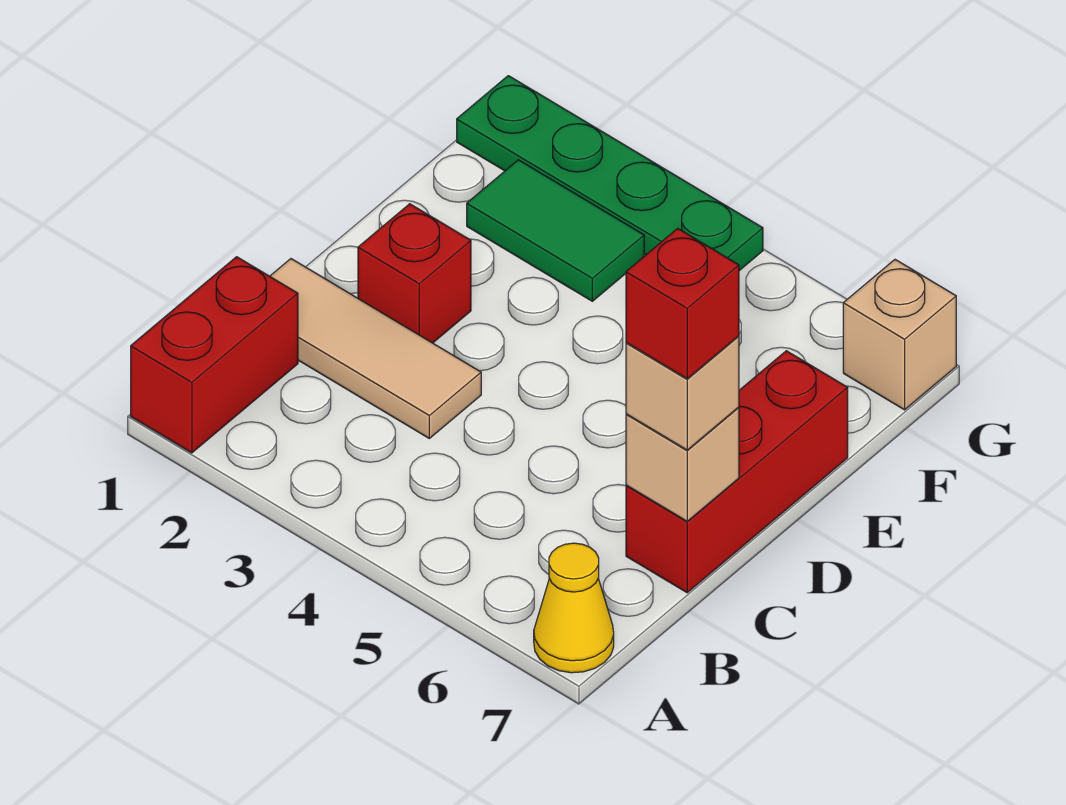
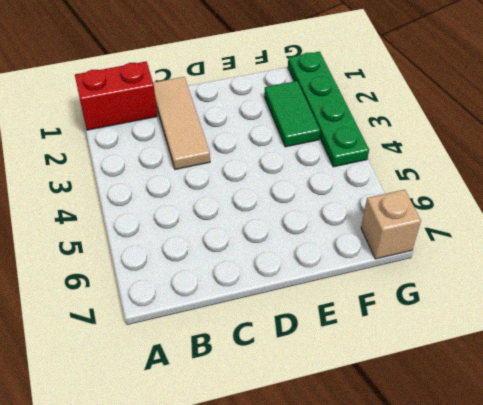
none -> yellow cone A7 level 1
none -> red brick C7:E7 level 1

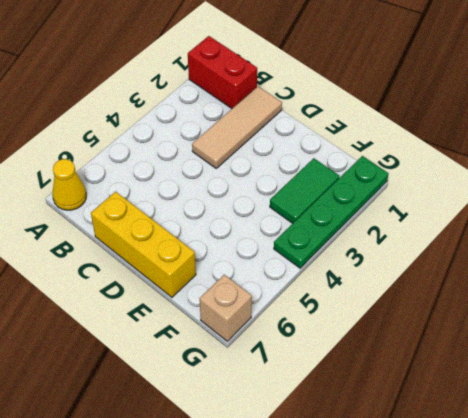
yellow brick C7:E7 level 1 -> red brick C7:E7 level 1
none -> red brick D2 level 1
none -> tan brick C7 level 2

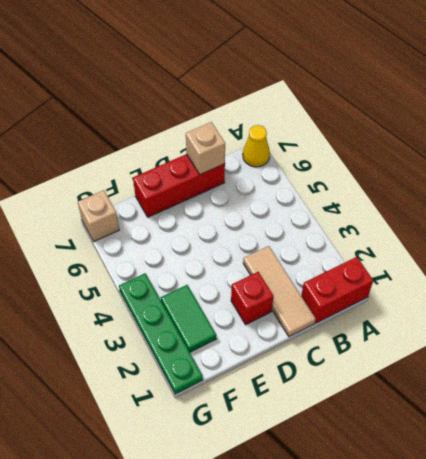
none -> tan brick C7 level 3
none -> red brick C7 level 4

